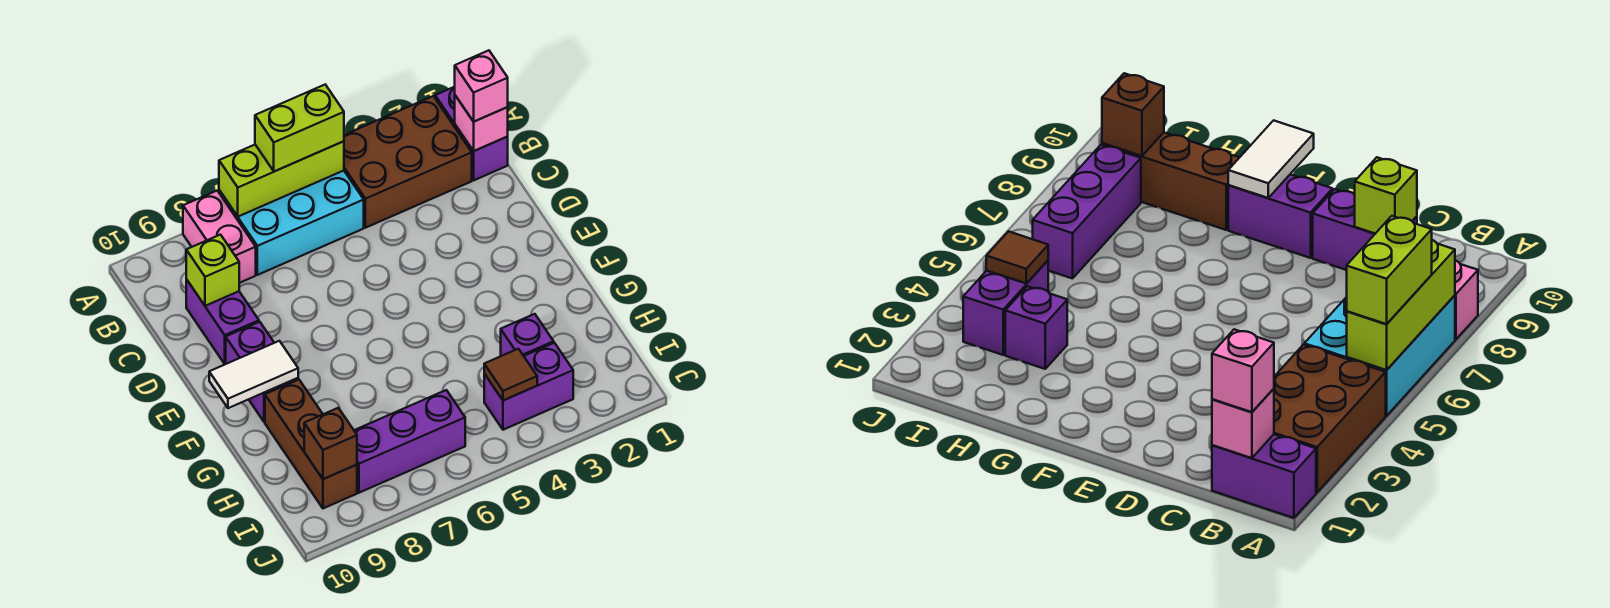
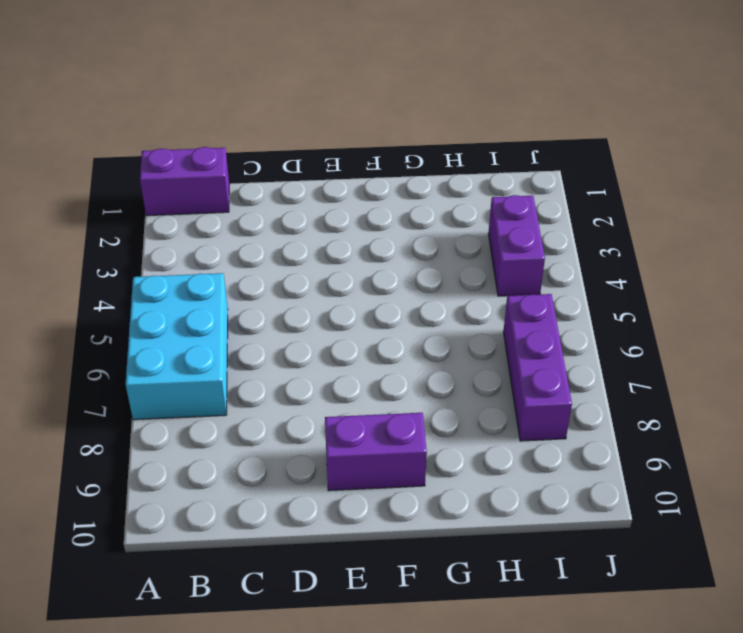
none -> brown brick A2:B4 level 1
none -> pink brick A8:B8 level 1
none -> purple brick C9:D9 level 1

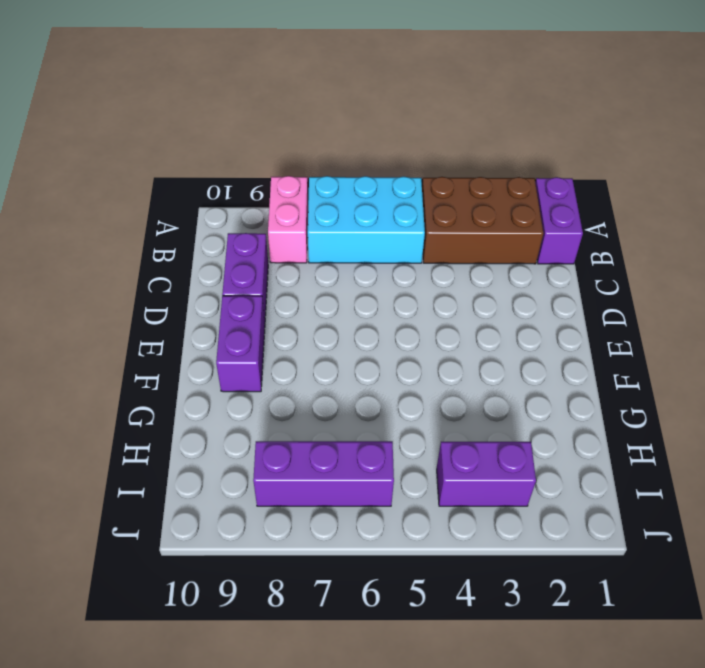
none -> brown brick G9:I9 level 1
none -> purple brick H3 level 1
none -> lime brick A5:A7 level 2

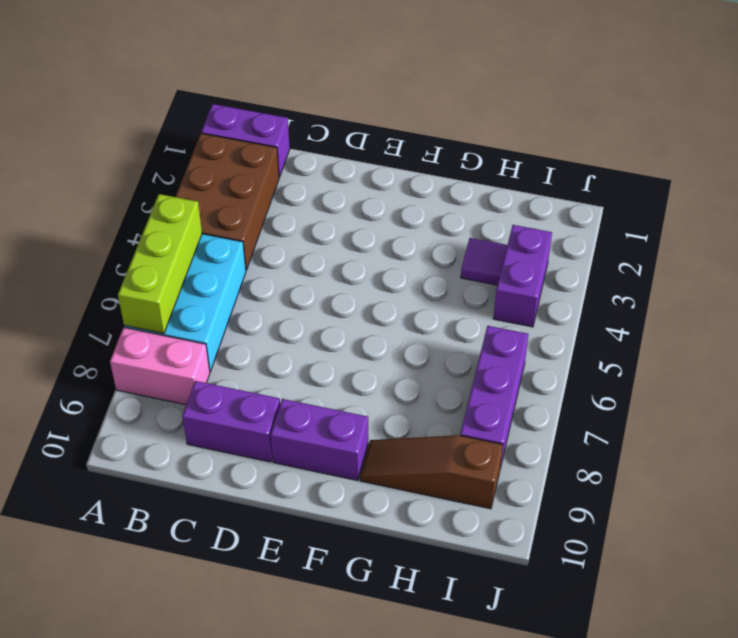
brown slope G9:I9 level 1 top I -> brown brick G9:I9 level 1
purple tile H3 level 1 -> purple brick H3 level 1
none -> pink brick B1 level 2
none -> lime brick C9 level 2
none -> white tile F9:F10 level 2

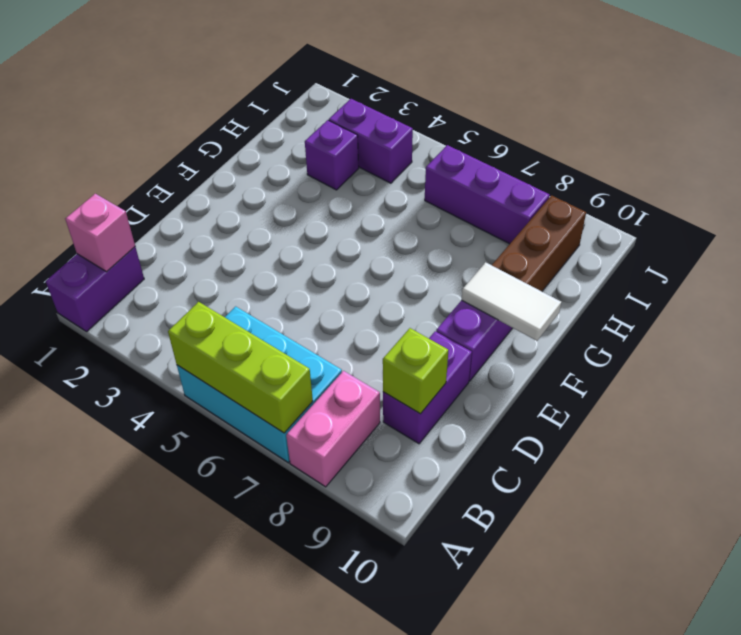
none -> brown brick A2:B4 level 1
none -> brown tile I4 level 2
none -> brown brick I9 level 2

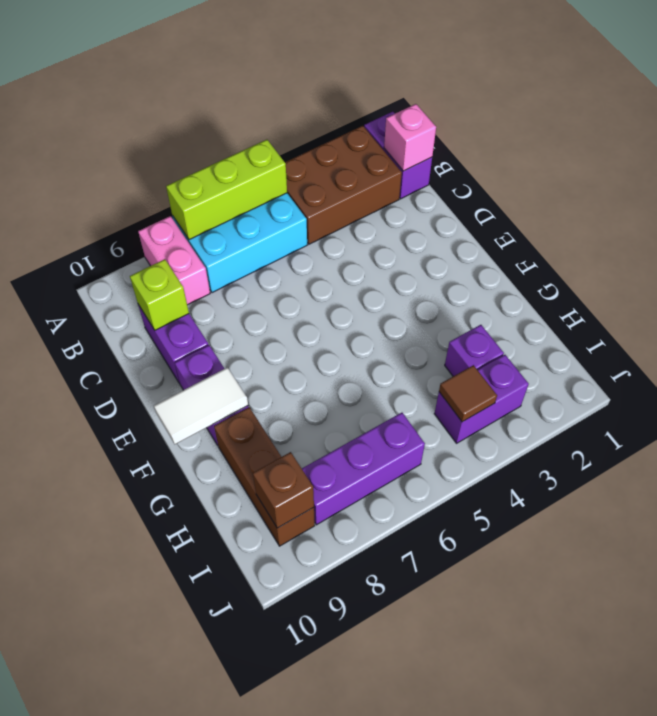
none -> lime brick A5:A6 level 3
none -> pink brick B1 level 3

